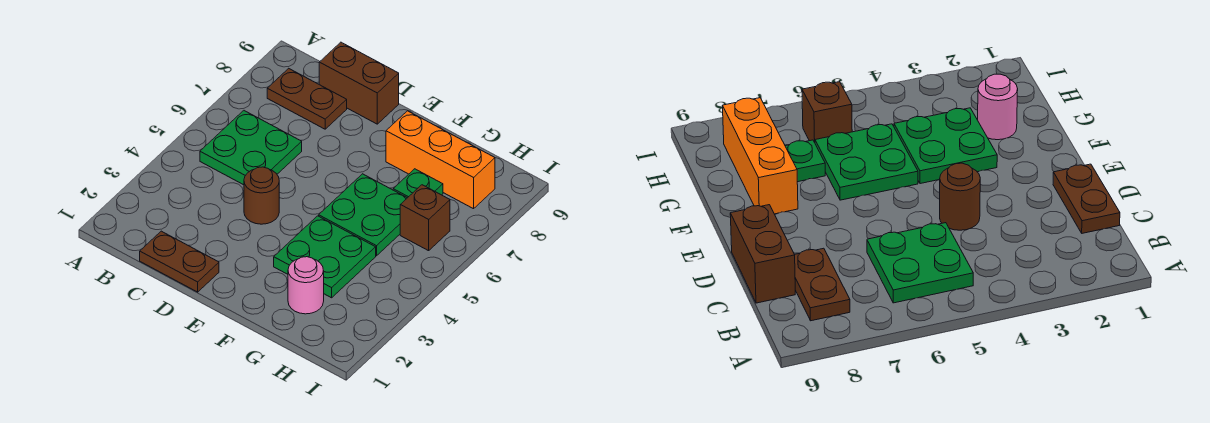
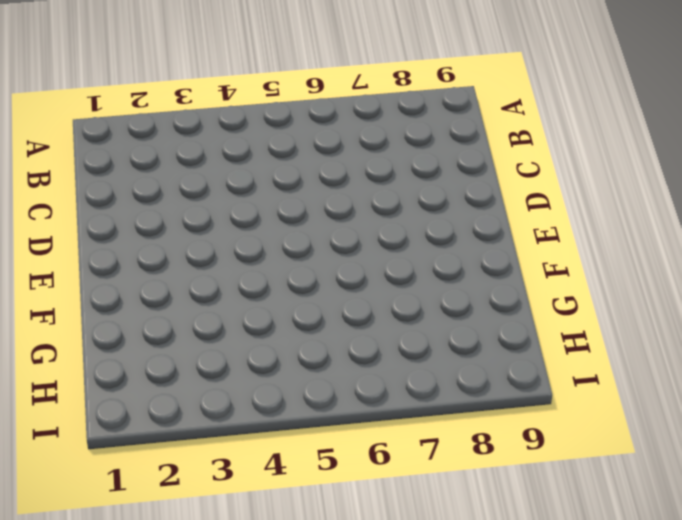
none -> green plate B5:C6 level 1
none -> brown plate B8:C8 level 1

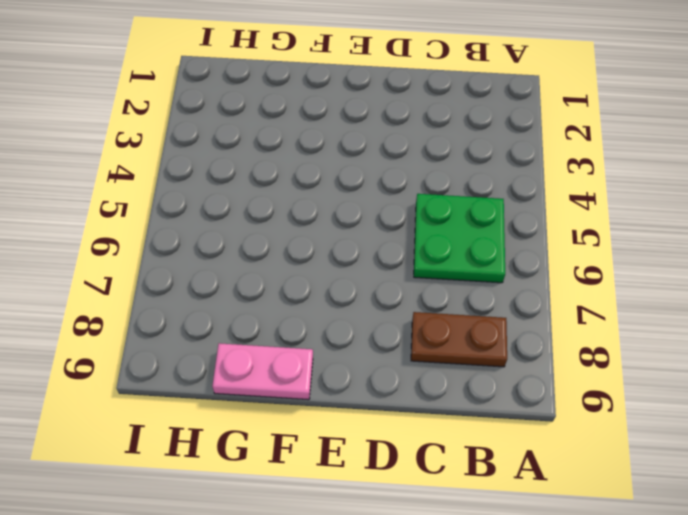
pink plate F9:G9 level 1 -> none
none -> brown plate C1:D1 level 1
none -> brown brick C9:D9 level 1

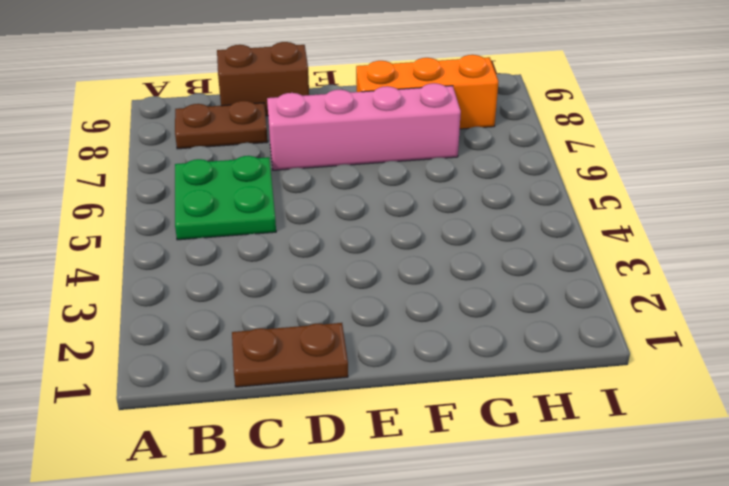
pink brick D7:G7 level 1 -> green plate G7 level 1
none -> brown round brick D4 level 1
none -> green plate F3:G4 level 1

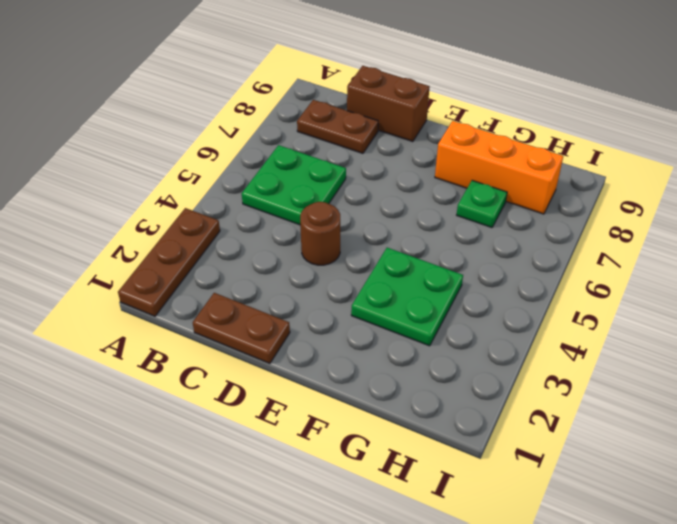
brown plate A1:A3 level 1 -> none
none -> green plate F5:G6 level 1
none -> pink round brick G2 level 1

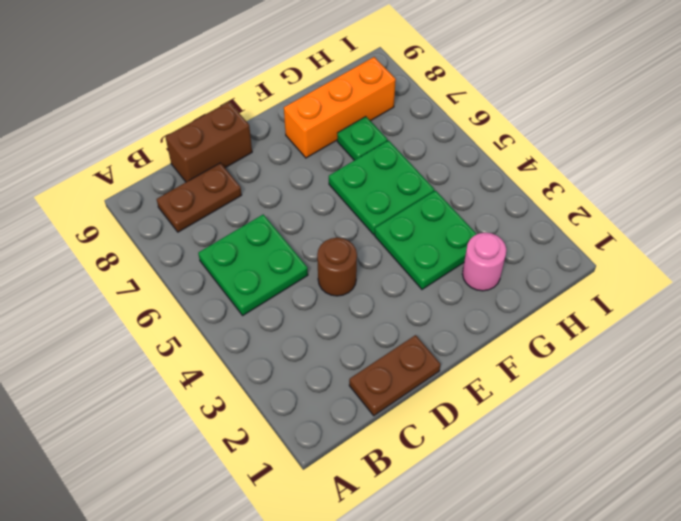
none -> brown brick H6 level 1

